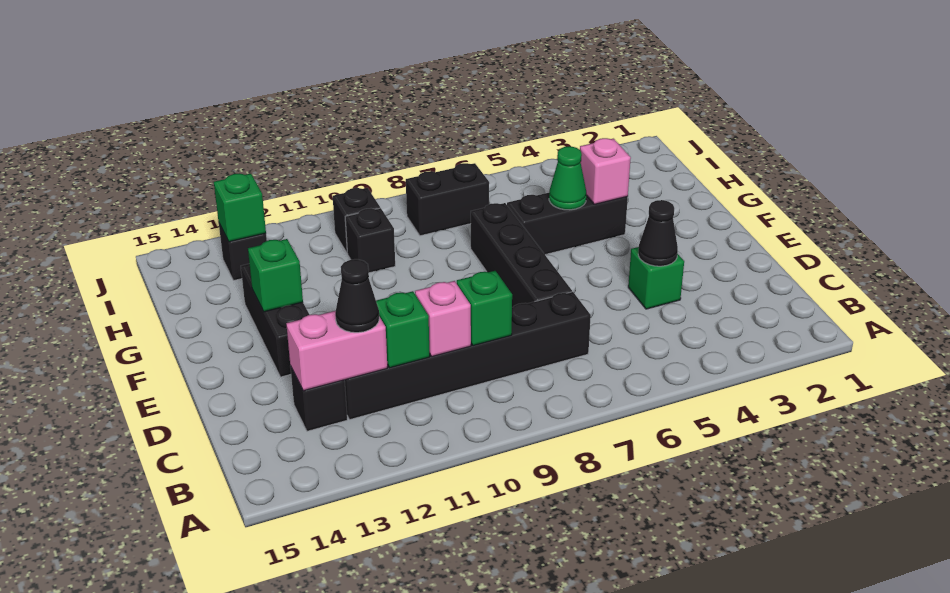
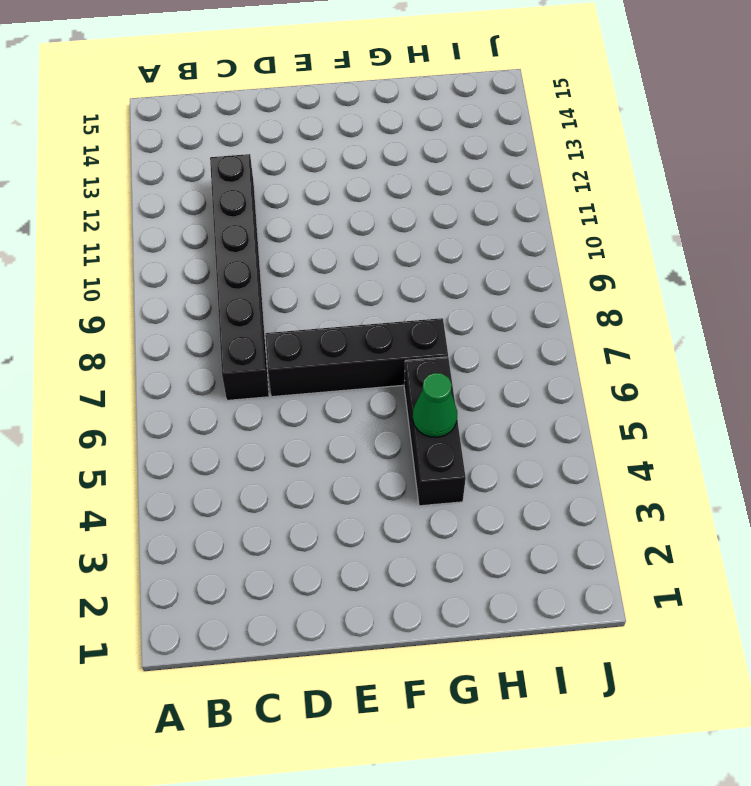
none -> black brick C13 level 1
none -> green brick D4 level 1
none -> black brick E13:G13 level 1

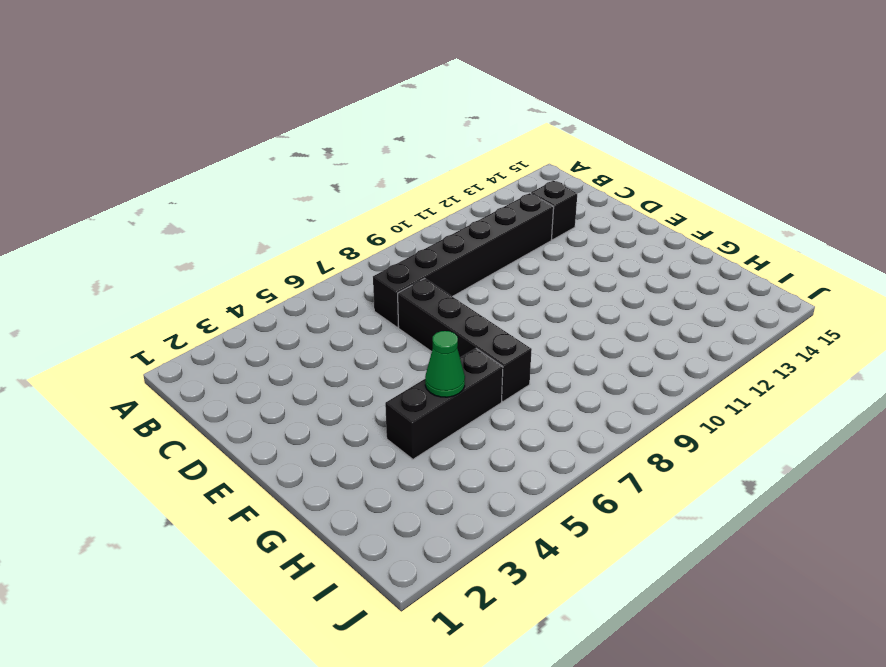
none -> green brick D4 level 1
none -> black brick E13:G13 level 1
none -> black brick H10 level 1

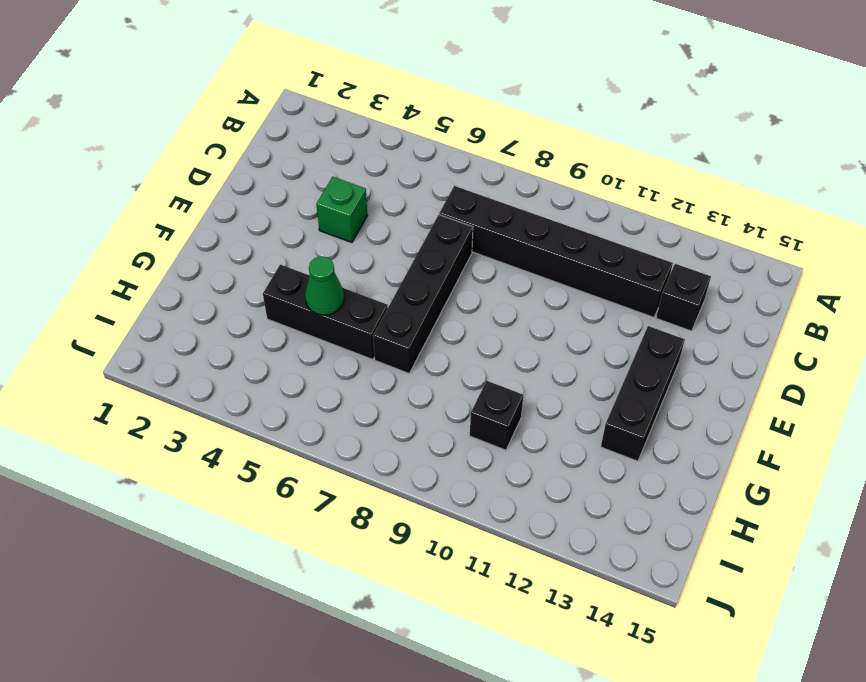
none -> black brick I7:I8 level 1
none -> black brick I10 level 1
none -> black brick I13 level 1

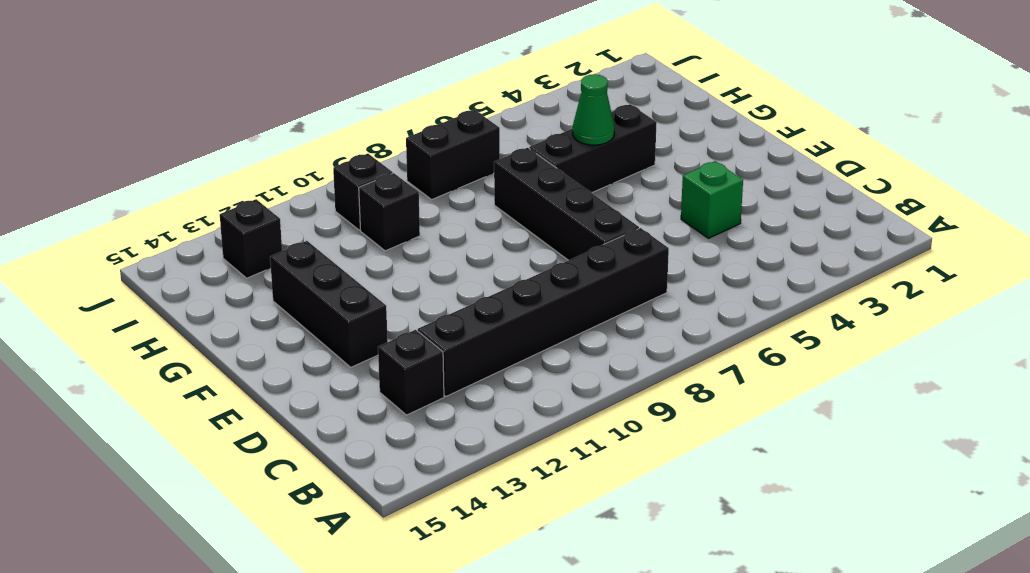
none -> green brick C9 level 2
none -> pink brick C10 level 2
none -> green brick C11 level 2

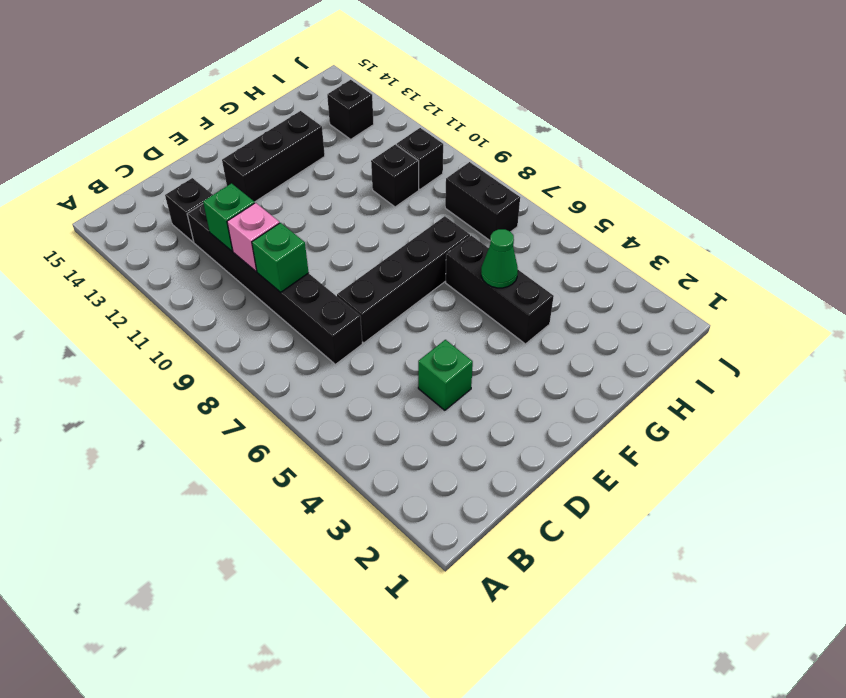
none -> pink brick C12:C13 level 2
none -> black cone D4 level 2
none -> green brick F13 level 2

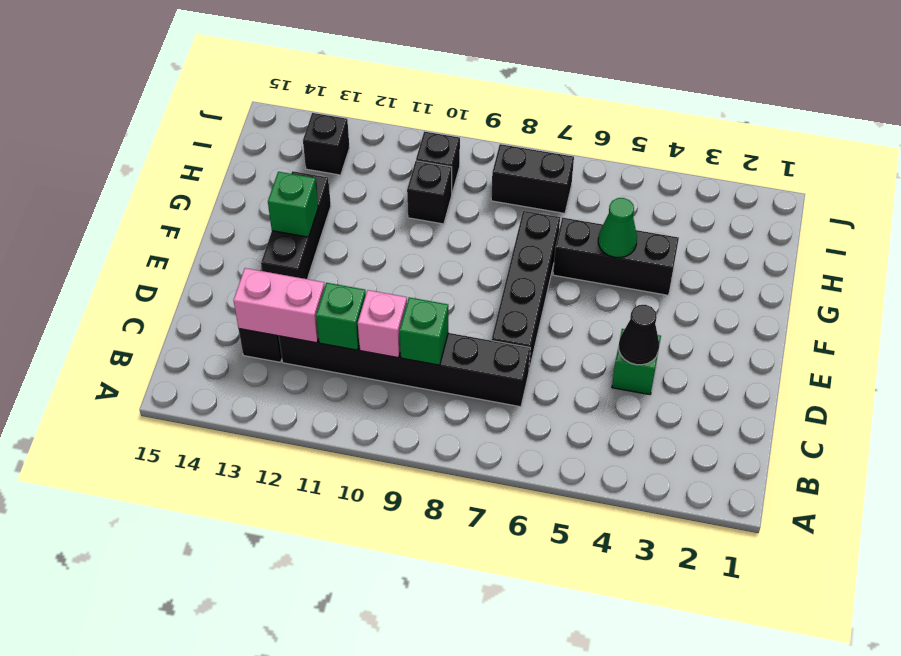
none -> pink brick G4 level 2
none -> green brick I13 level 2
none -> black cone C12 level 3

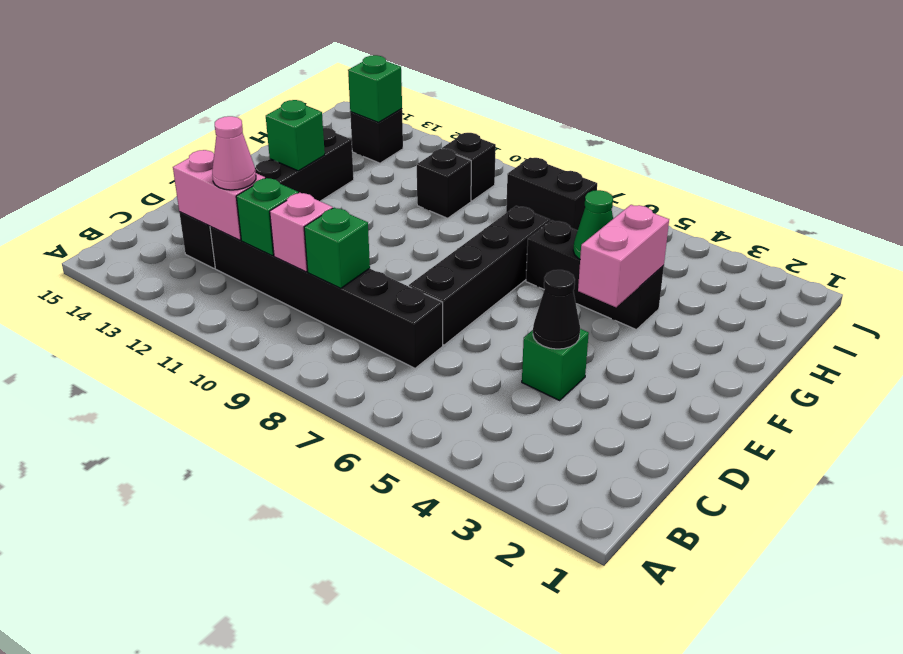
pink cone C12 level 3 -> black cone C12 level 3
pink brick F4:G4 level 2 -> pink brick G4 level 2

